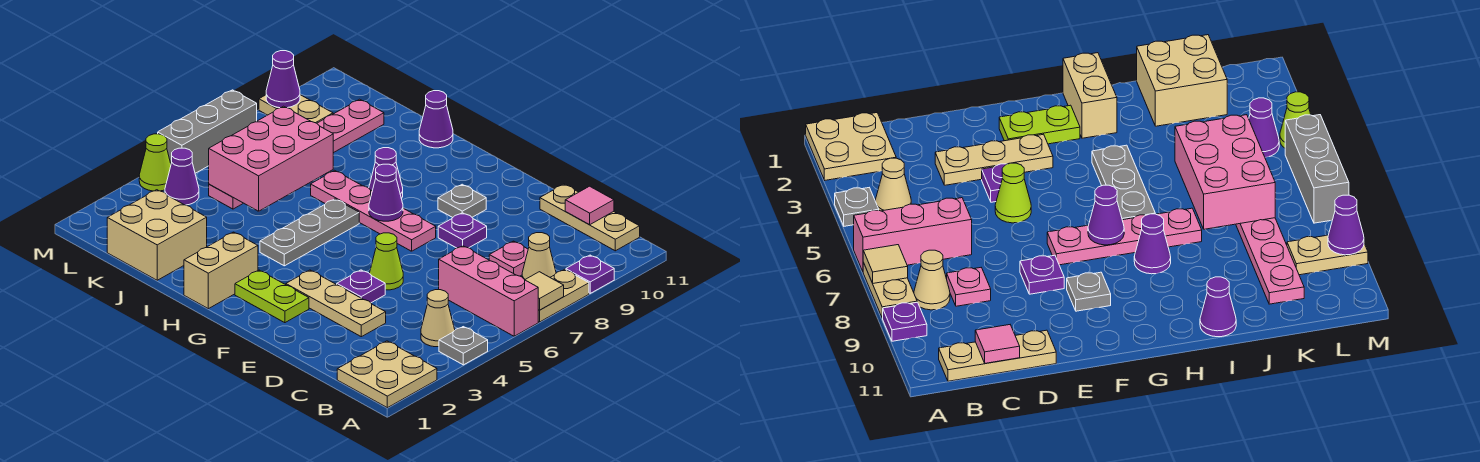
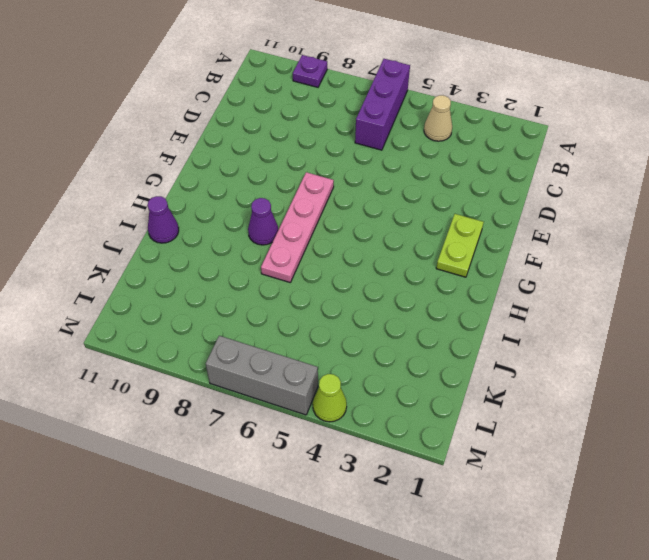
purple brick A6:C6 level 1 -> pink brick A6:C6 level 1
none -> tan plate A1:B2 level 1
none -> grey plate A4 level 1
none -> tan plate A7:A8 level 1
none -> tan cone B8 level 1

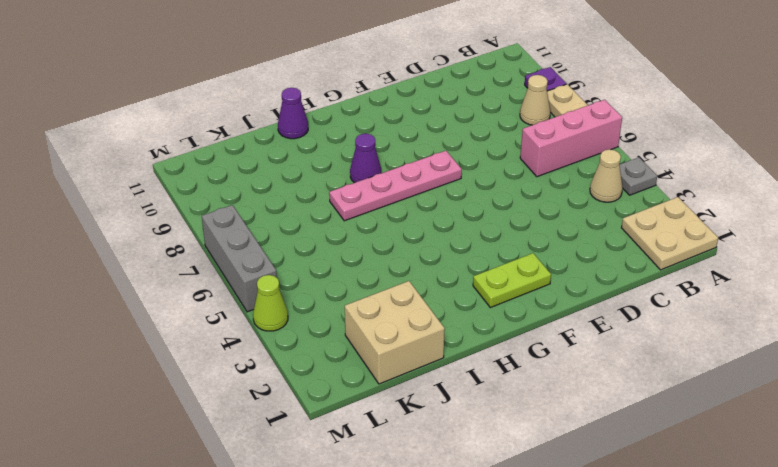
none -> tan plate B11:D11 level 1
none -> pink plate C8 level 1
none -> tan plate D3:F3 level 1
none -> purple plate E4 level 1

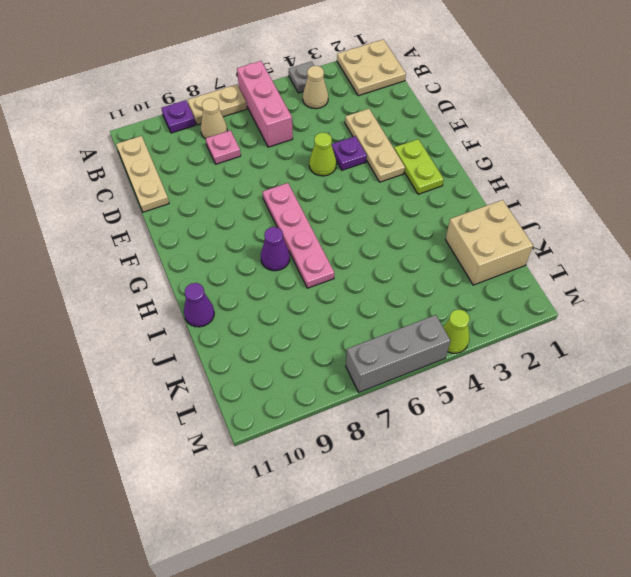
none -> purple plate E8 level 1
none -> grey plate F9 level 1
none -> tan brick H1:H2 level 1
none -> grey plate H4:H6 level 1

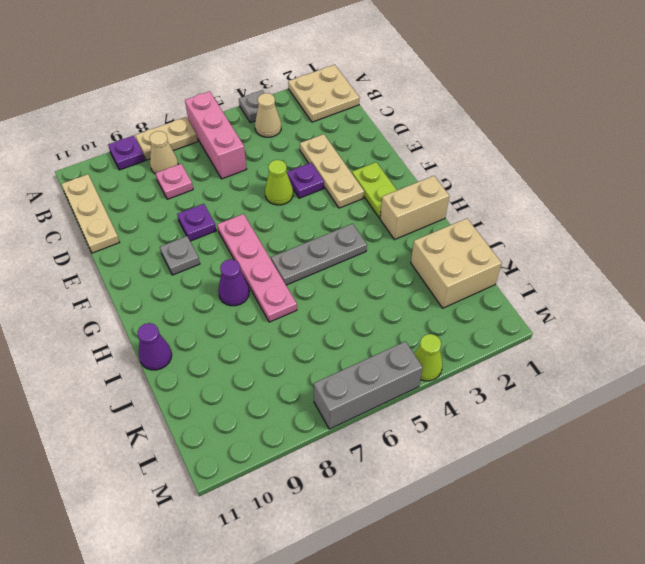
none -> pink plate K5:K10 level 1
none -> purple cone L4 level 1
none -> tan plate L9:M9 level 1
none -> tan tile A7 level 2

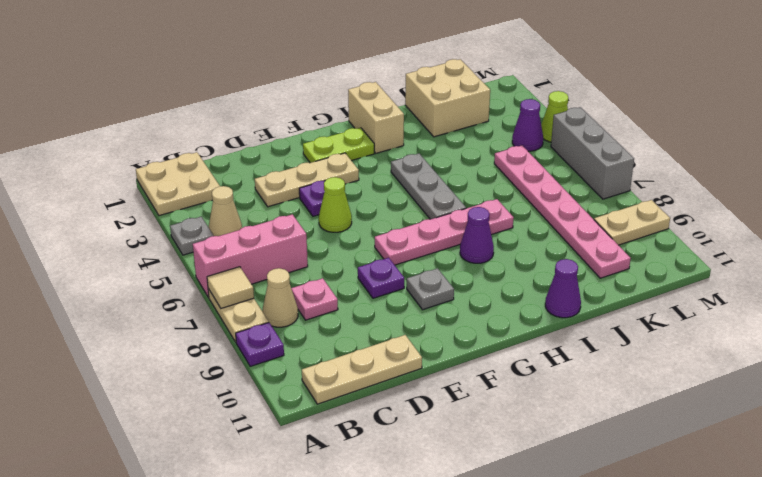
none -> pink tile C11 level 2
none -> purple cone G7 level 2
none -> pink brick J5:K7 level 2
none -> purple cone M9 level 2

